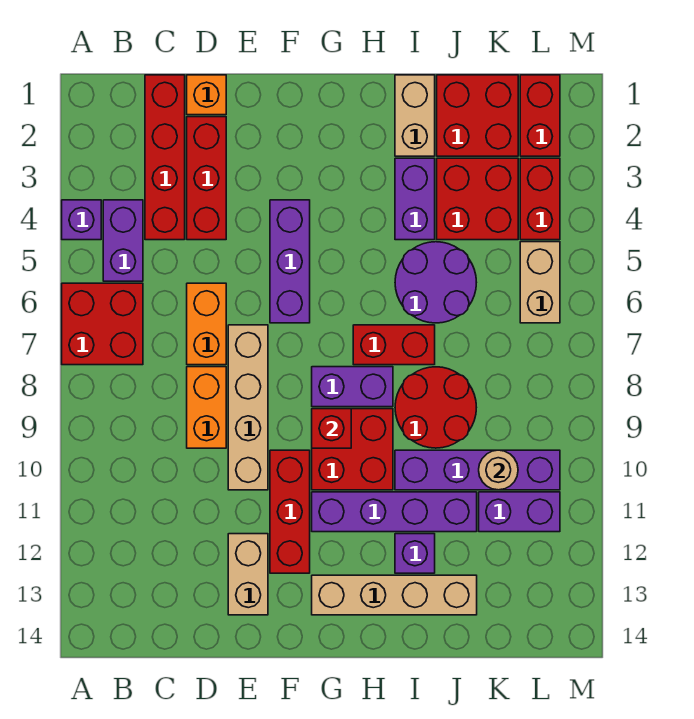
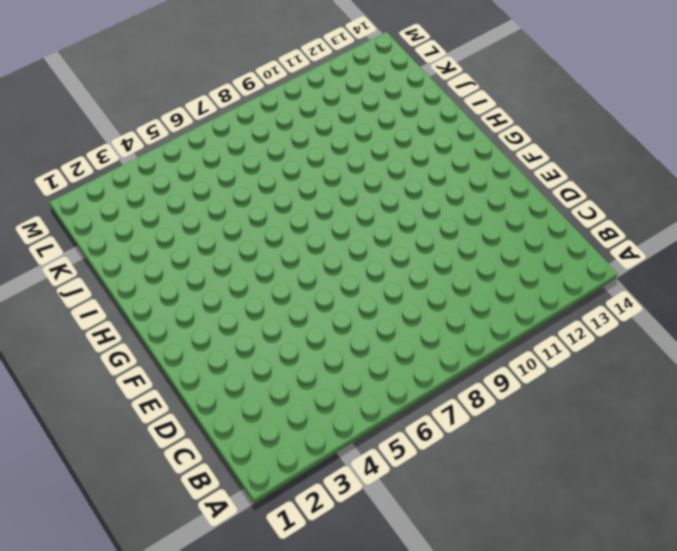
none -> purple brick A4 level 1
none -> red brick A6:B7 level 1
none -> purple brick B4:B5 level 1
none -> red brick C1:C4 level 1

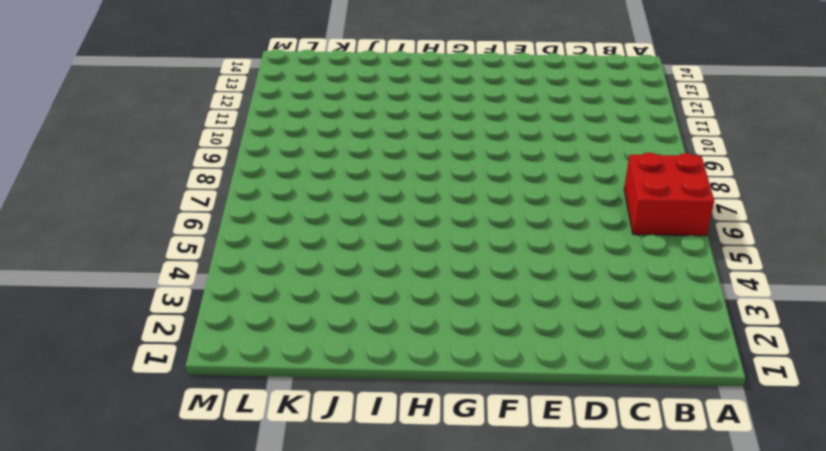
none -> purple brick A4 level 1
none -> purple brick B4:B5 level 1
none -> red brick C1:C4 level 1
none -> orange brick D1 level 1

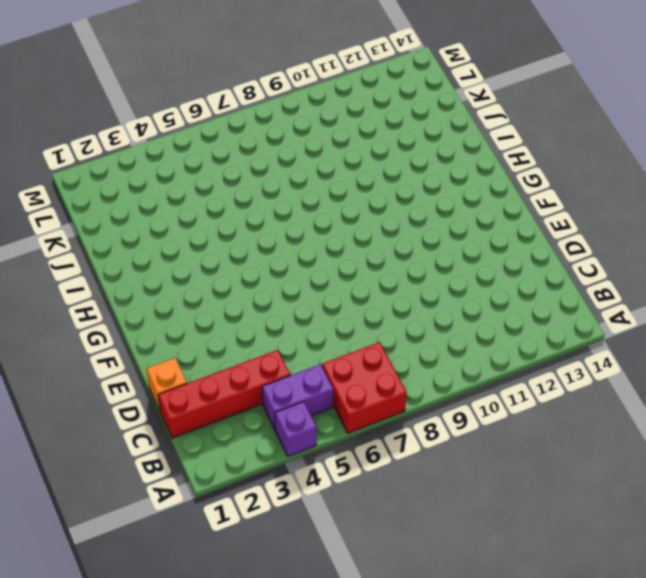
none -> red brick D2:D4 level 1
none -> orange brick D6:D7 level 1
none -> orange brick D8:D9 level 1
none -> tan brick E7:E10 level 1

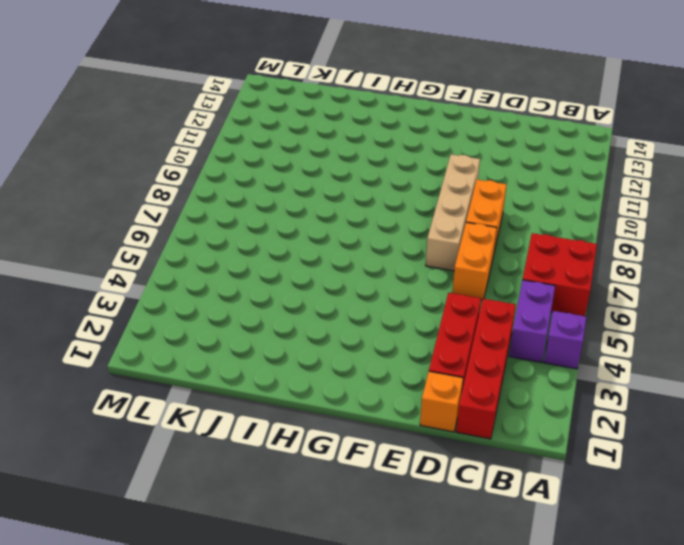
none -> tan brick E12:E13 level 1
none -> purple brick F4:F6 level 1
none -> red brick F10:F12 level 1
none -> purple brick G8:H8 level 1

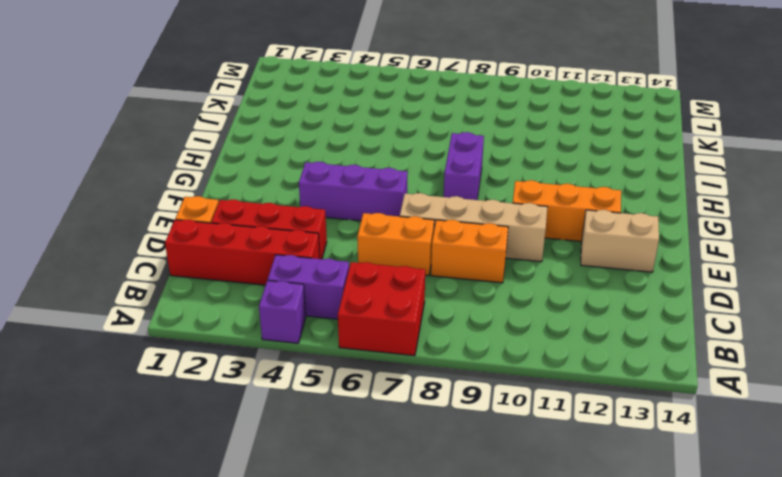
orange brick F10:F12 level 1 -> red brick F10:F12 level 1
none -> red brick G9:H10 level 1
none -> purple brick G11:J11 level 1
none -> tan brick G13:J13 level 1
none -> red brick H7:I7 level 1

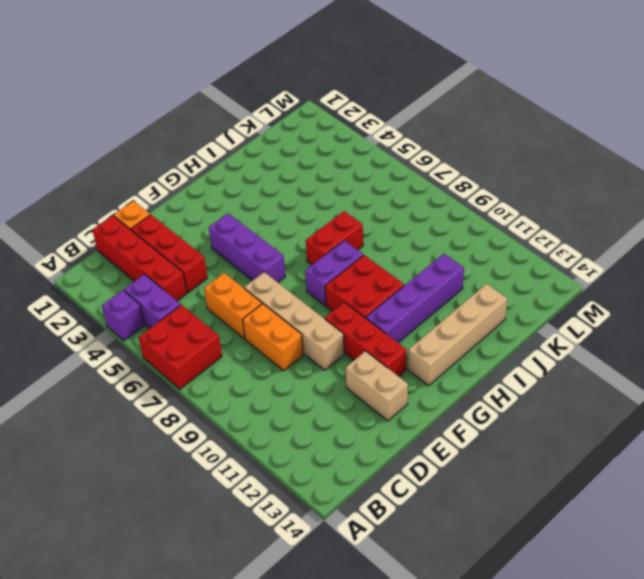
none -> tan brick I1:I2 level 1
none -> purple brick I3:I4 level 1
none -> purple round brick I5:J6 level 1
none -> red round brick I8:J9 level 1

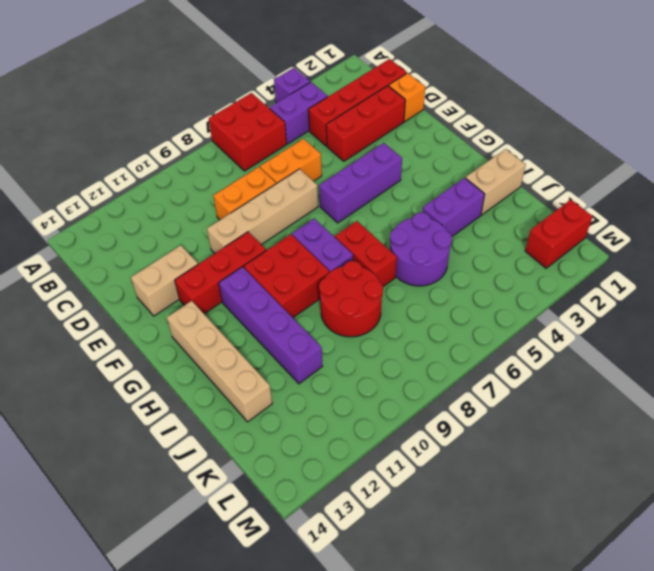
none -> purple brick I10:L10 level 1
none -> purple brick I12 level 1
none -> red brick J1:K2 level 1
none -> red brick J3:K4 level 1

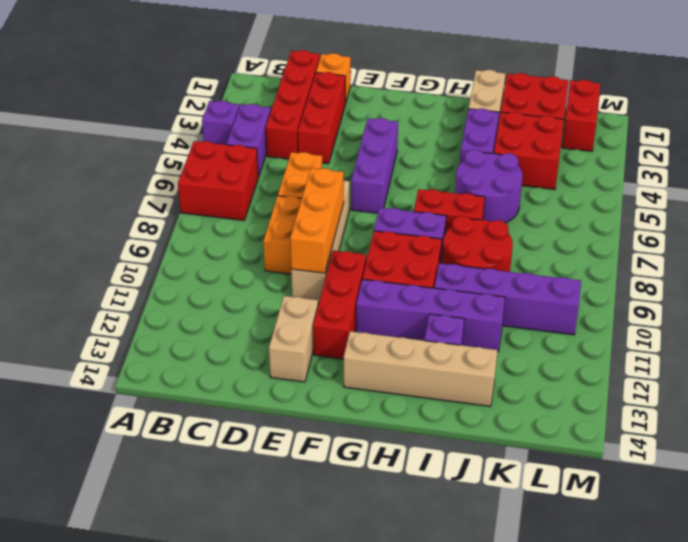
orange brick E8:E10 level 2 -> none
none -> purple brick K11:L11 level 1
none -> red brick L3:L4 level 1
none -> tan brick L5:L6 level 1
none -> red brick G9 level 2

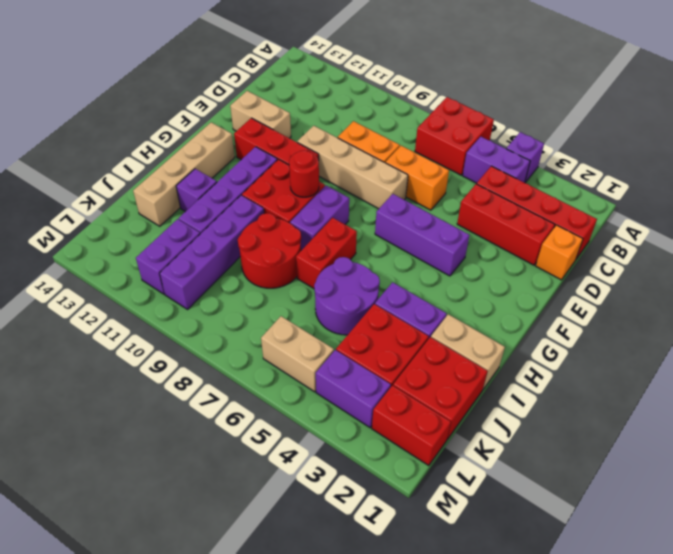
red round brick G9 level 2 -> red brick G9 level 2
purple brick L3:L4 level 1 -> red brick L3:L4 level 1
none -> tan round brick K10 level 2

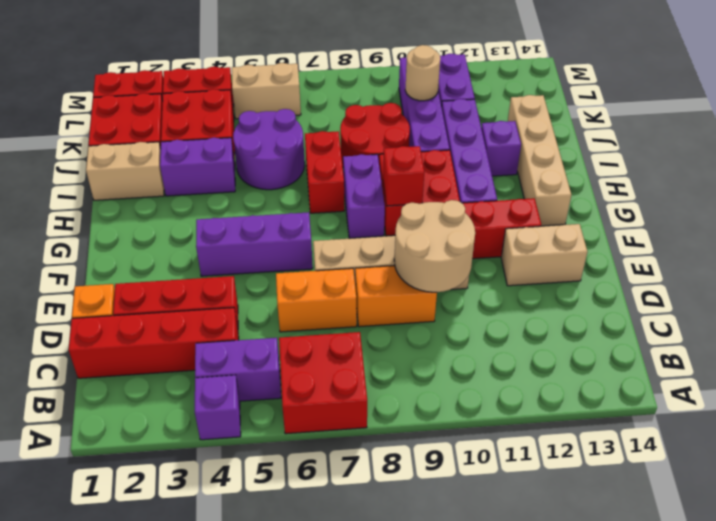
tan round brick D9:E10 level 2 -> none

